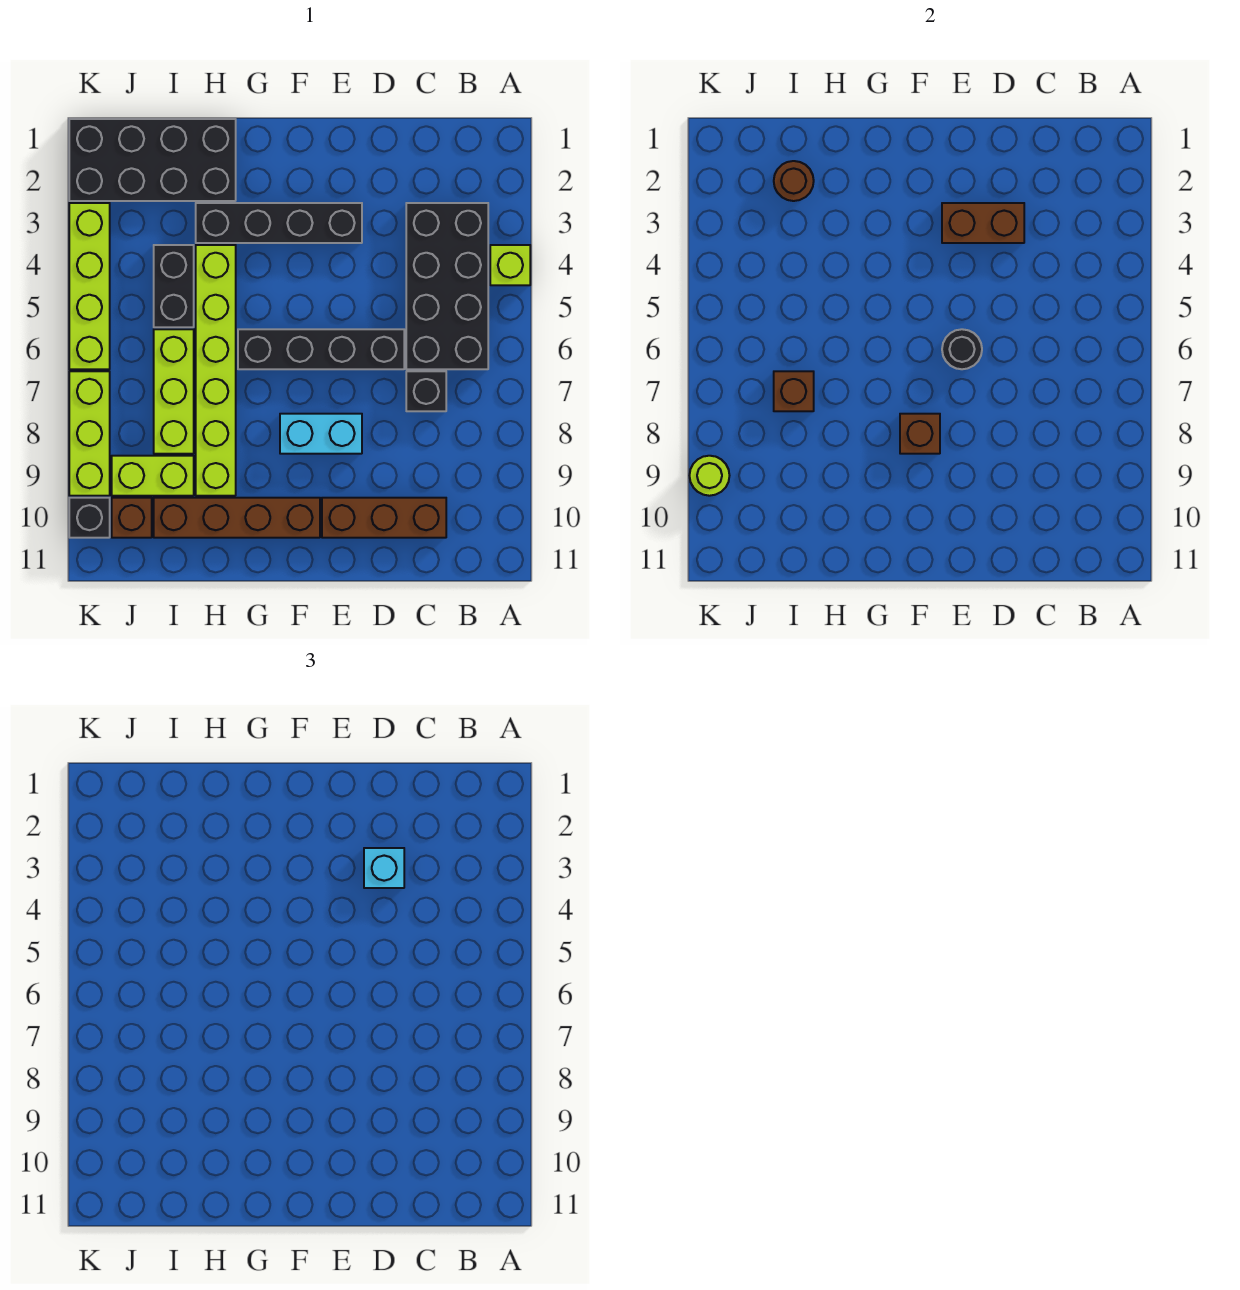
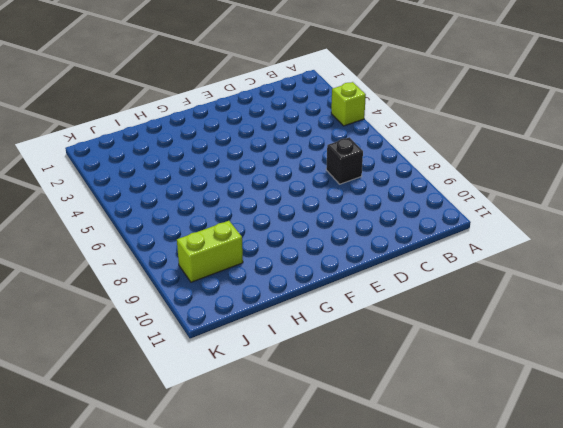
none -> black brick B3:C6 level 1
none -> brown brick C10:E10 level 1
none -> black brick D6:G6 level 1

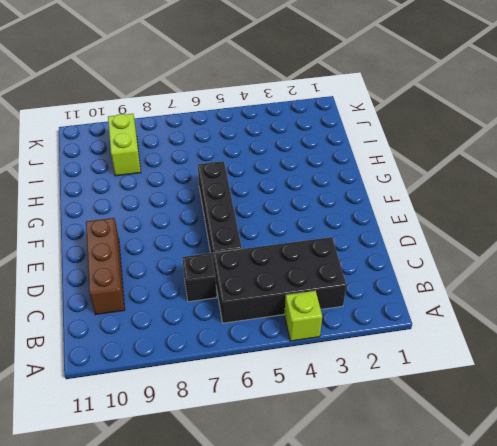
none -> black brick E3:H3 level 1
none -> cyan brick E8:F8 level 1
none -> brown brick F10:I10 level 1

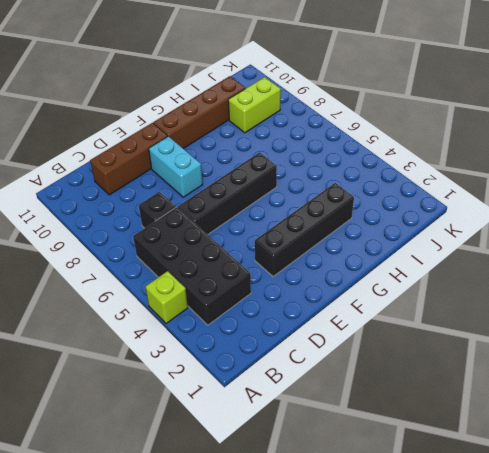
cyan brick E8:E9 level 1 -> cyan brick E8:F8 level 1
none -> black brick H1:K2 level 1
none -> lime brick H4:H9 level 1
none -> black brick I4:I5 level 1

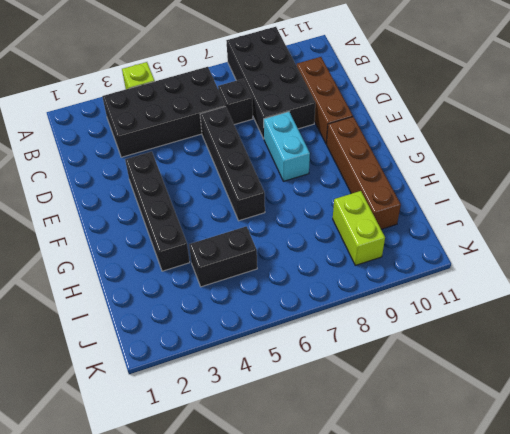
black brick A8:D9 level 1 -> black brick H1:K2 level 1
none -> lime brick H4:H9 level 1
none -> lime brick I6:I8 level 1
none -> brown brick J10 level 1

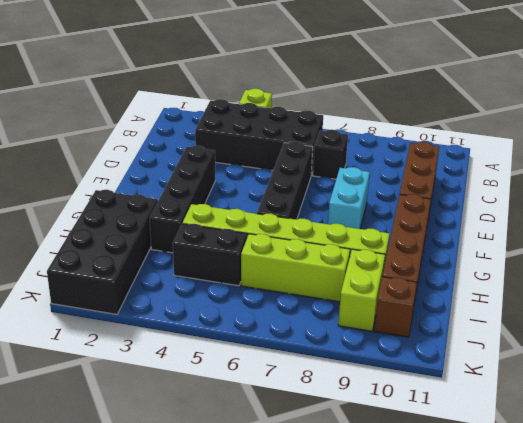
none -> lime brick K3:K6 level 1
none -> lime brick K7:K9 level 1
none -> black brick K10 level 1

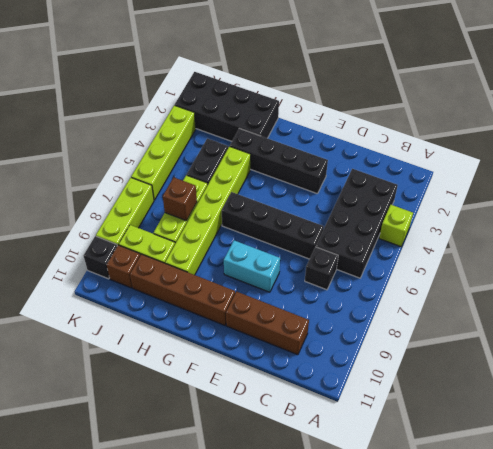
none -> brown brick D3:E3 level 2
none -> black round brick E6 level 2
none -> brown brick F8 level 2

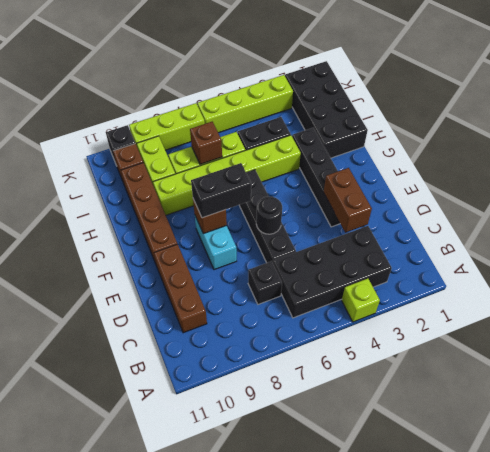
black brick F7:F8 level 3 -> none
none -> brown round brick I2 level 2
none -> lime round brick K9 level 2
none -> cyan brick D3 level 3

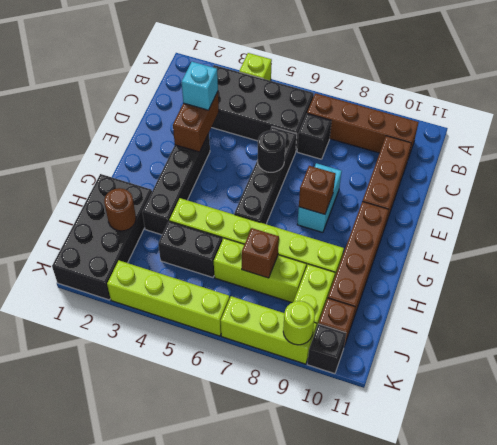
brown brick B7:B10 level 1 -> none

